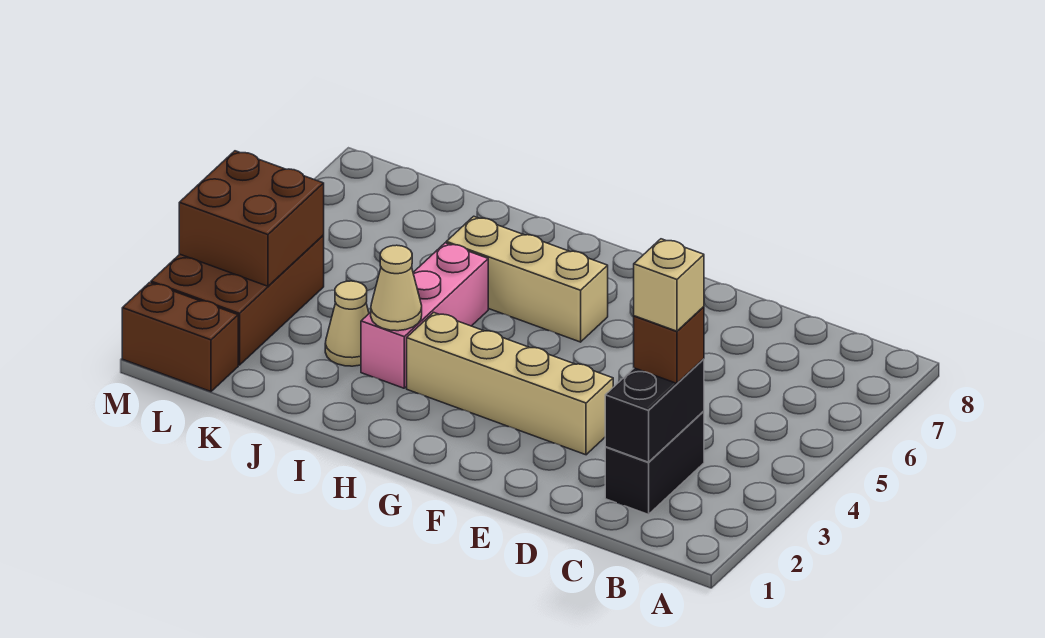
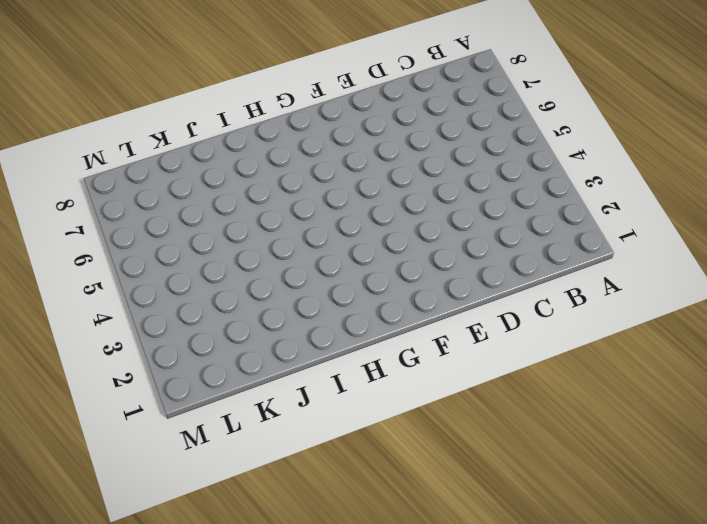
none -> black brick C2:C3 level 1
none -> tan brick E3:H3 level 1
none -> tan brick G6:I6 level 1

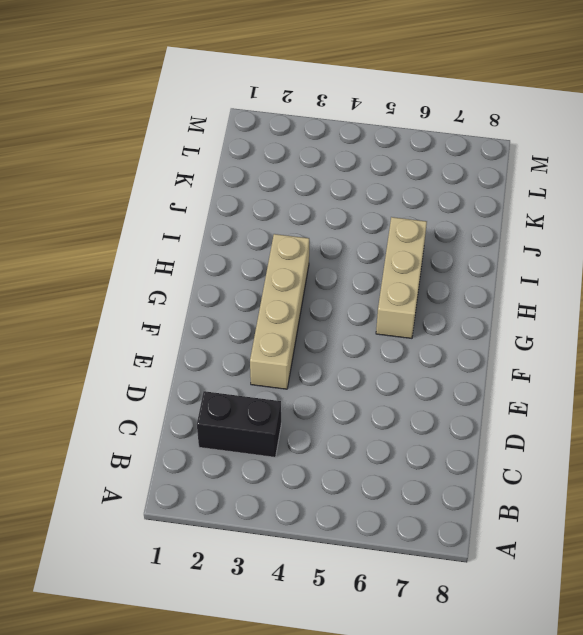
none -> pink brick I3:I5 level 1
none -> tan cone J3 level 1
none -> brown brick L1:M1 level 1

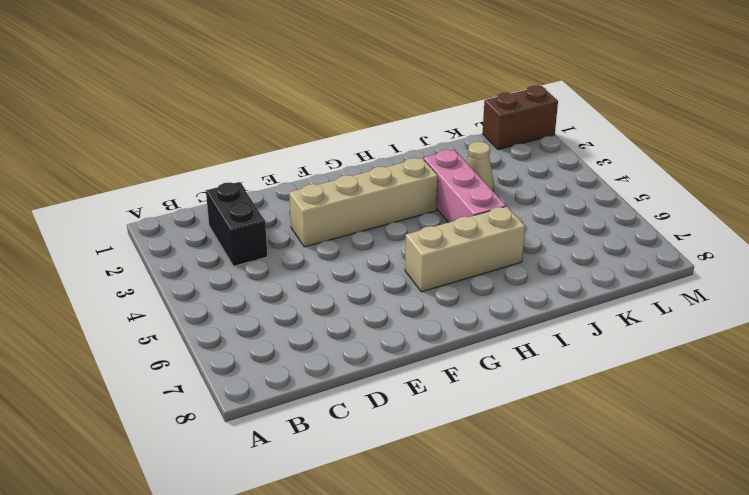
none -> brown brick L2:M4 level 1
none -> black brick C2:C3 level 2
none -> tan cone I3 level 2

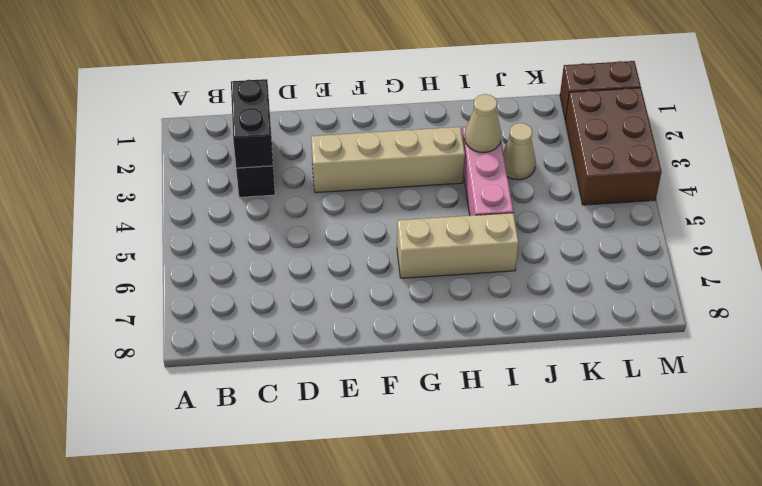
none -> brown brick L3:M4 level 2
none -> brown brick C3 level 3
none -> tan brick C3 level 4

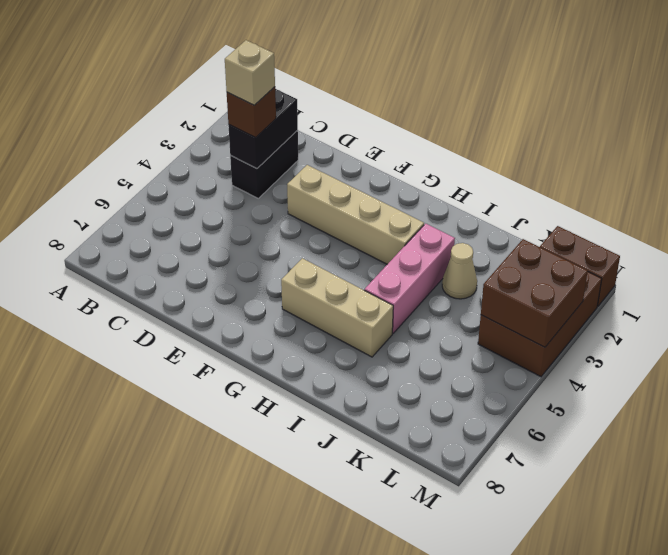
none -> tan cone I3 level 2

